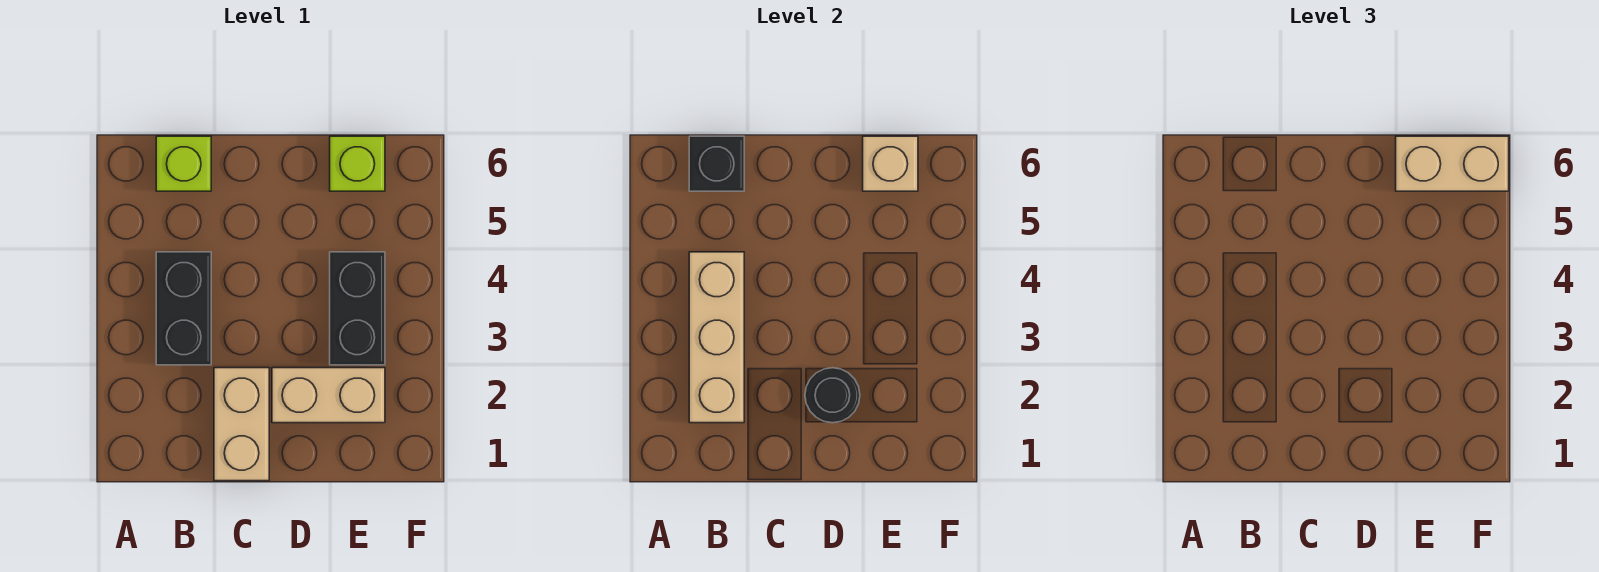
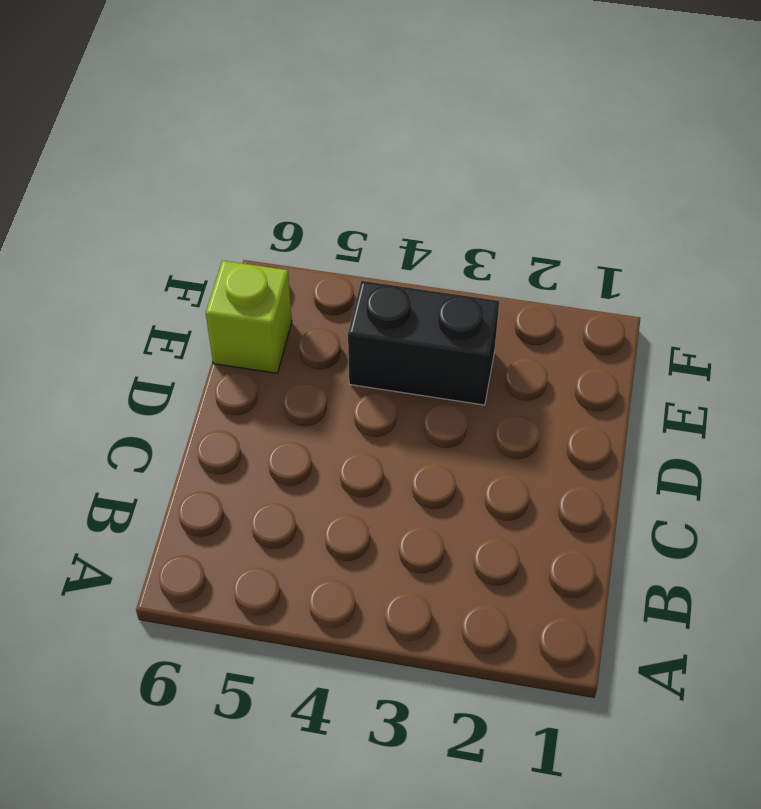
none -> black brick B3:B4 level 1
none -> lime brick B6 level 1

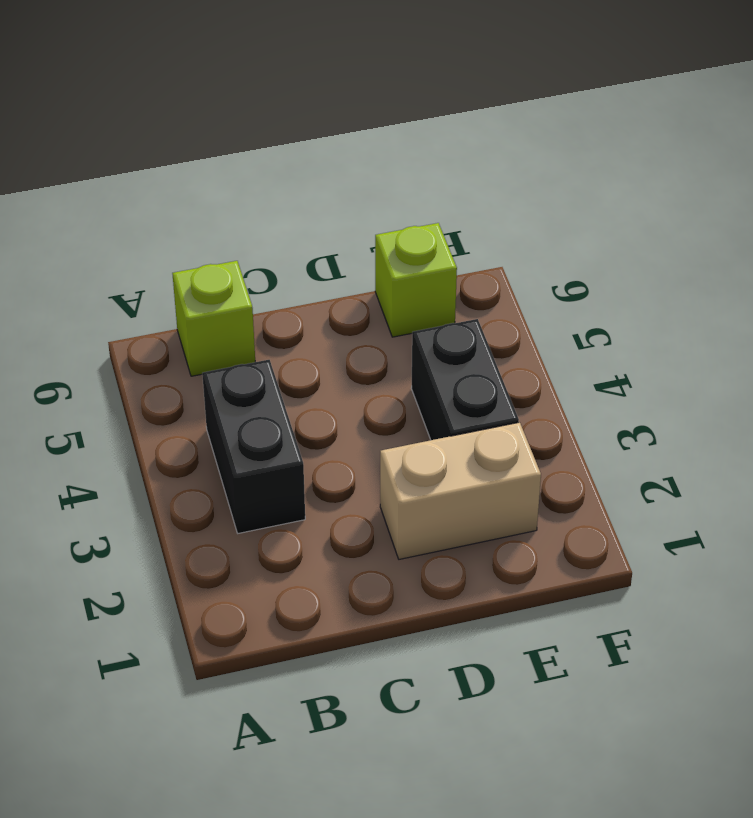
none -> tan brick C1:C2 level 1
none -> tan brick B2:B4 level 2

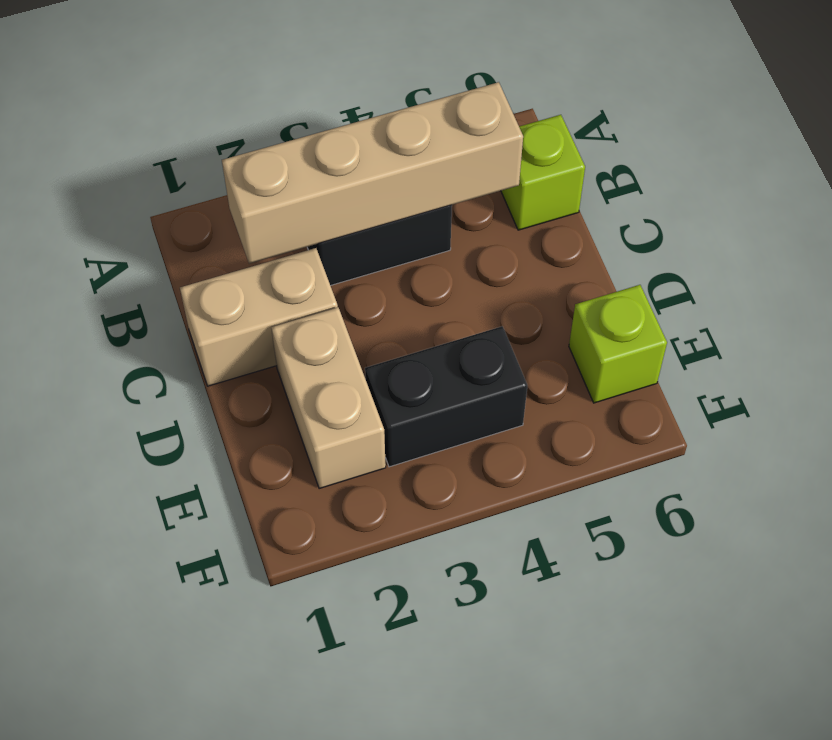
tan brick B2:B5 level 2 -> tan brick B2:B4 level 2
none -> black brick B6 level 2
none -> black round brick D2 level 2

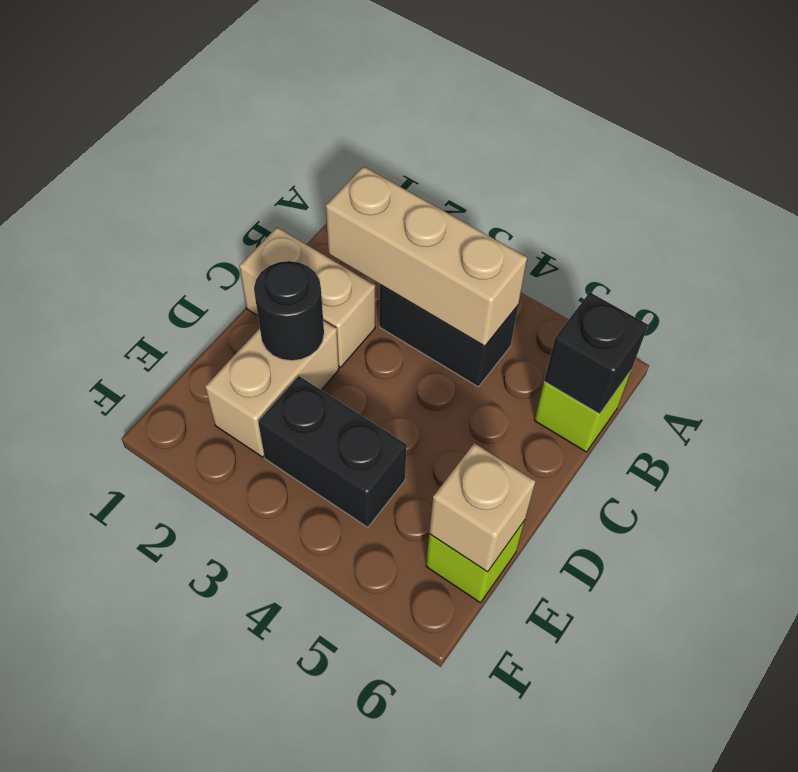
none -> tan brick E6:F6 level 3

